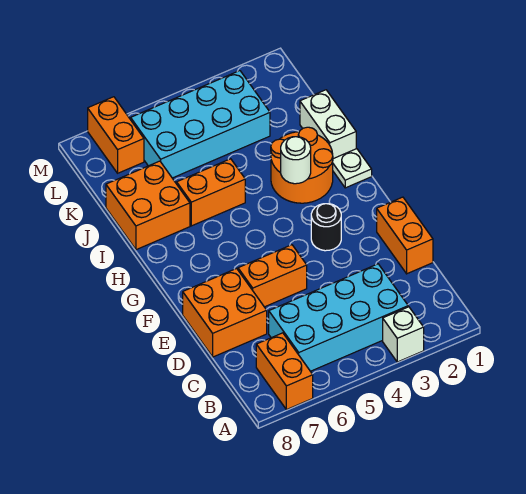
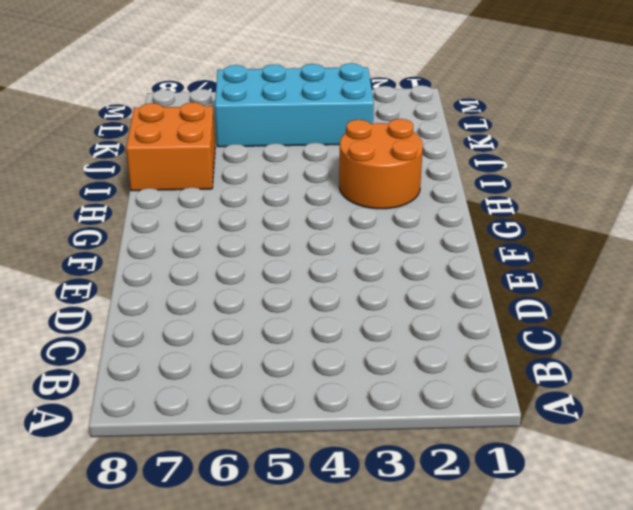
none -> white brick A3 level 1
none -> orange brick A7:B7 level 1
none -> cyan brick B3:C6 level 1

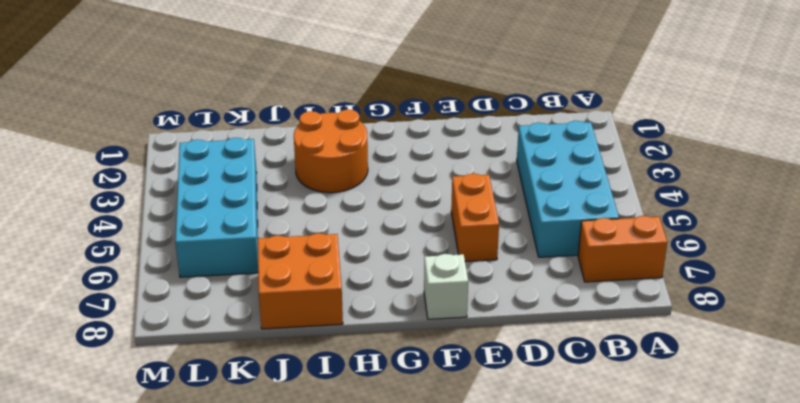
white brick F8 level 1 -> white brick A3 level 1
none -> orange brick D1:E1 level 1
none -> orange brick D7:E8 level 1
none -> black round brick F3 level 1

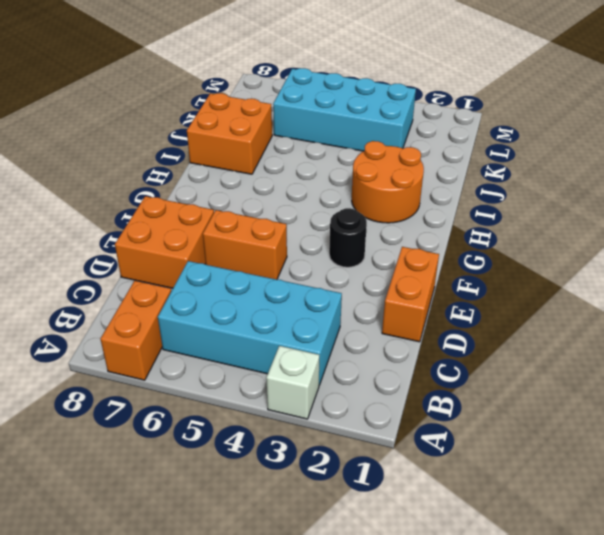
none -> white plate H1 level 1
none -> white brick I1:J1 level 1
none -> orange brick I5:I6 level 1

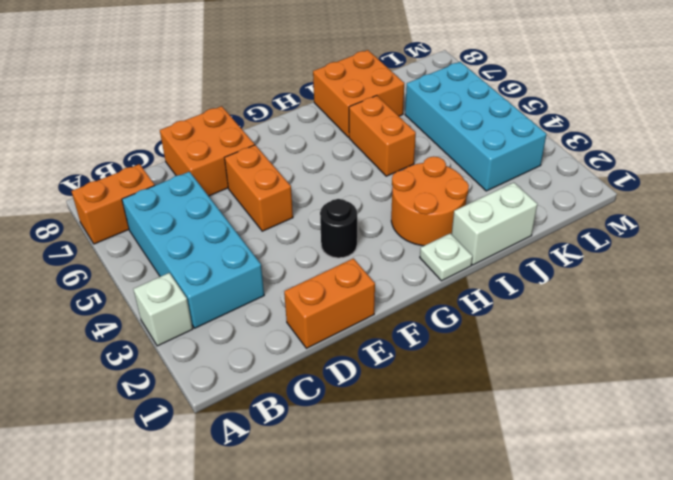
none -> orange brick L7:M7 level 1
none -> white round brick H3 level 2

